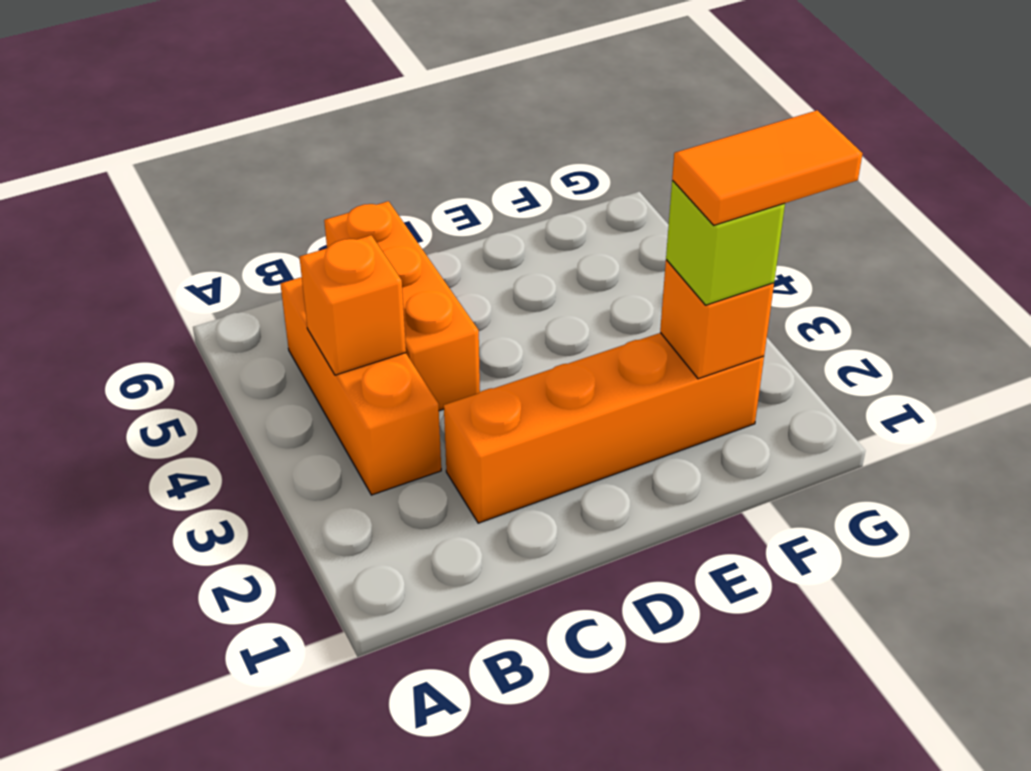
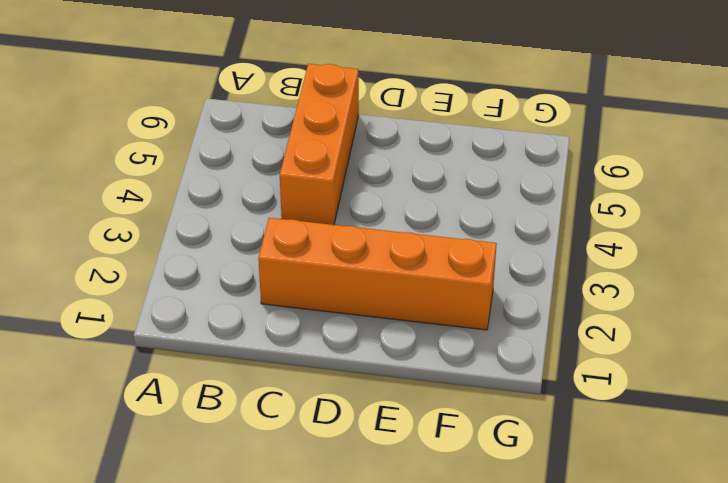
none -> orange brick B3:B5 level 1
none -> orange brick B4 level 2

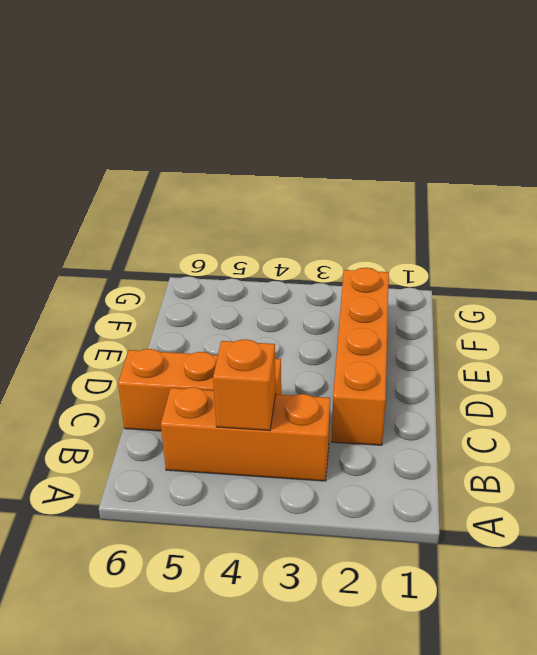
none -> orange brick F2 level 2
none -> lime brick F2 level 3

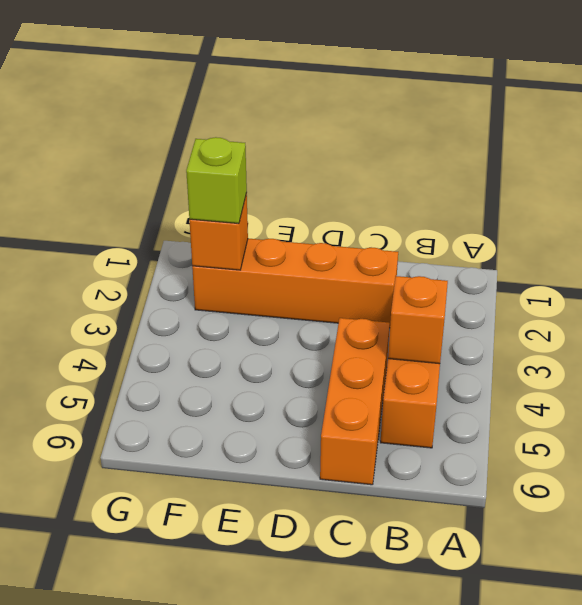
none -> orange tile F2:G2 level 4

